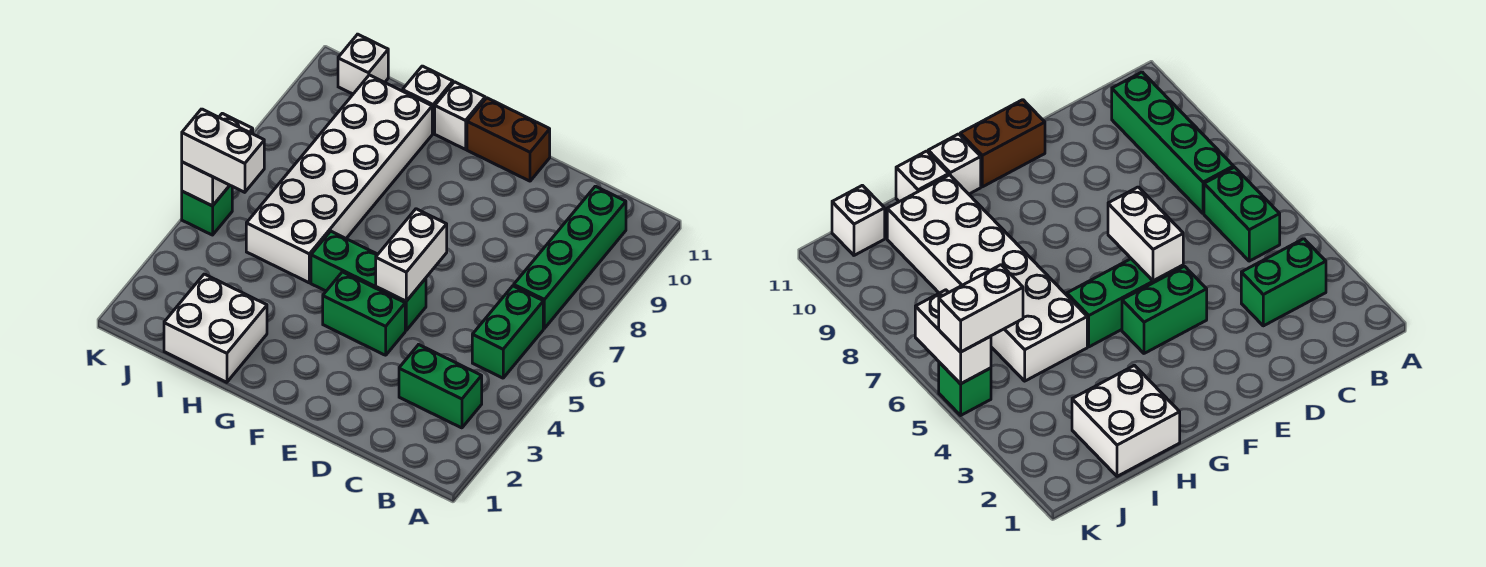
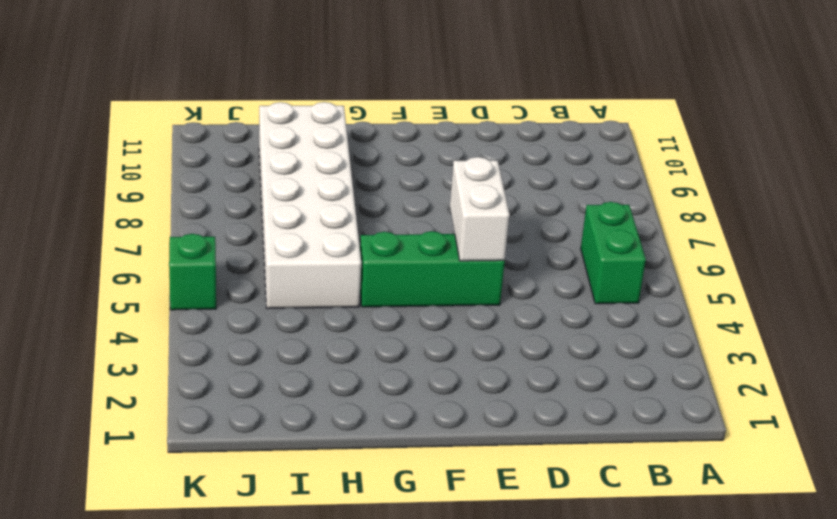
none -> green brick B3:C3 level 1
none -> green brick B7:B10 level 1
none -> green brick E4:F4 level 1

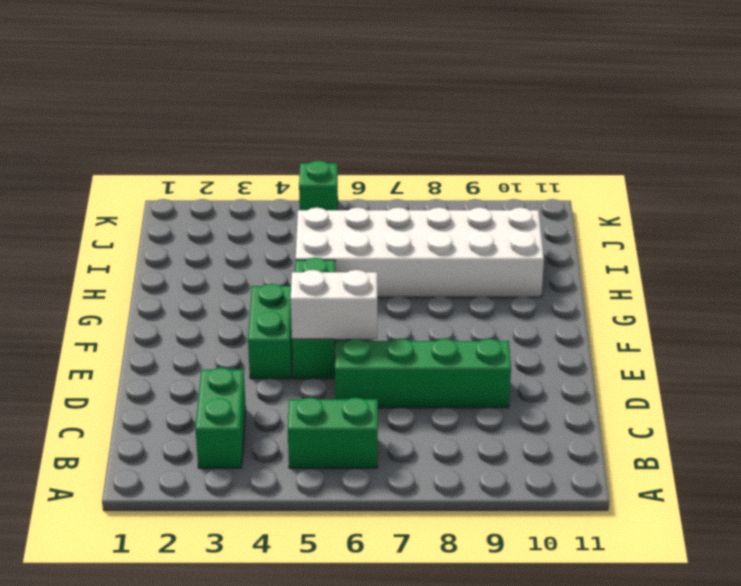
green brick D6:D9 level 1 -> green brick B7:B10 level 1
none -> brown brick E11:F11 level 1
none -> white brick G11 level 1
none -> white brick H1:I2 level 1

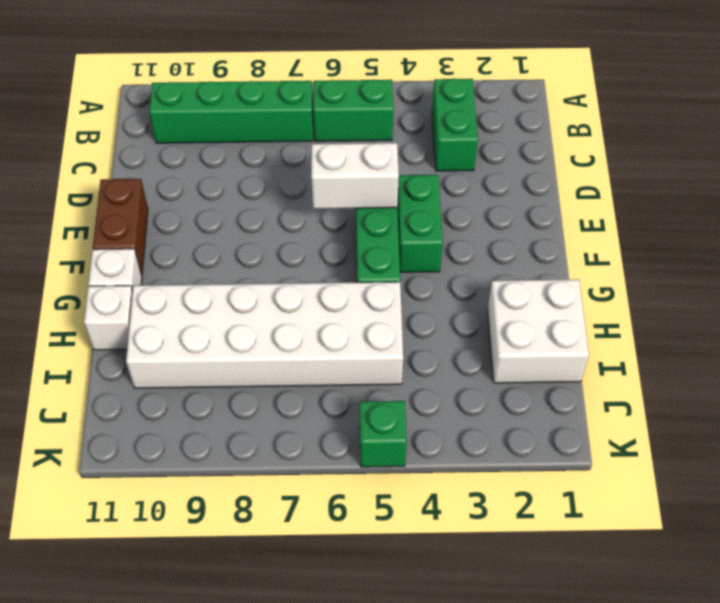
none -> white brick J11 level 1
none -> white brick K5:K6 level 2
none -> white brick J5:K5 level 3

